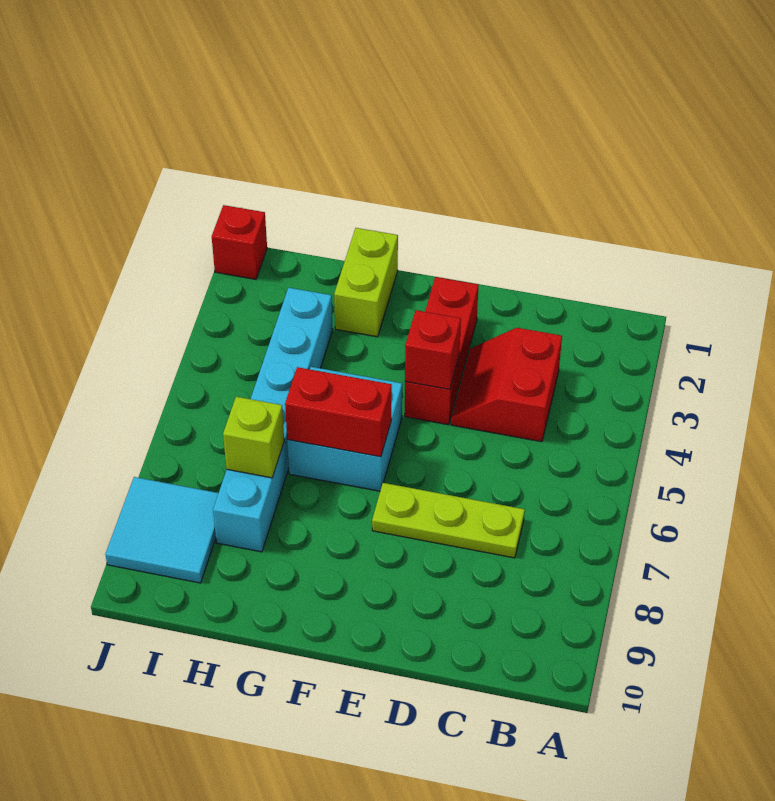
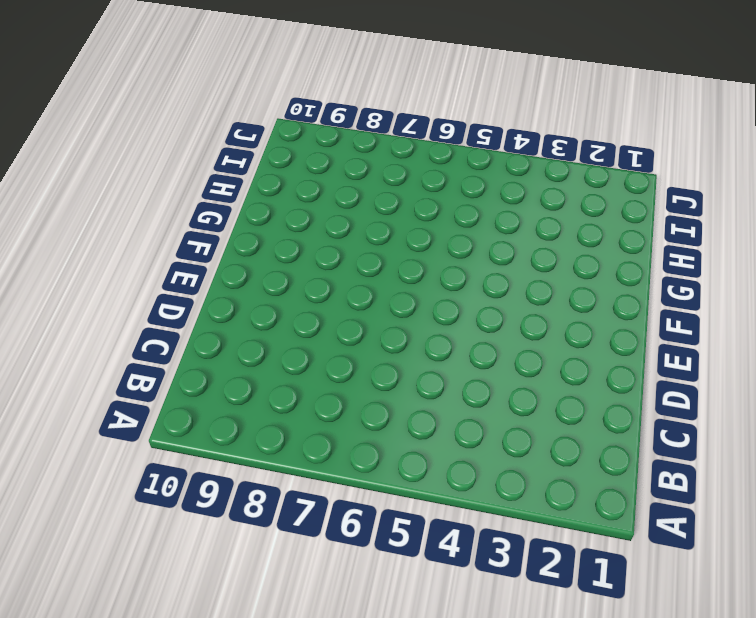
none -> red slope C3:D4 level 1 top C
none -> lime plate C7:E7 level 1

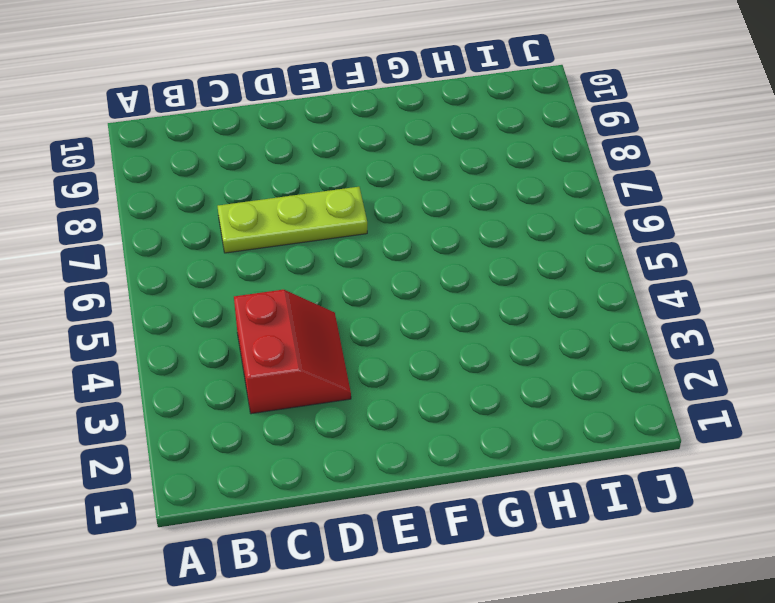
none -> red brick E2:E4 level 1
none -> cyan brick F5:G6 level 1

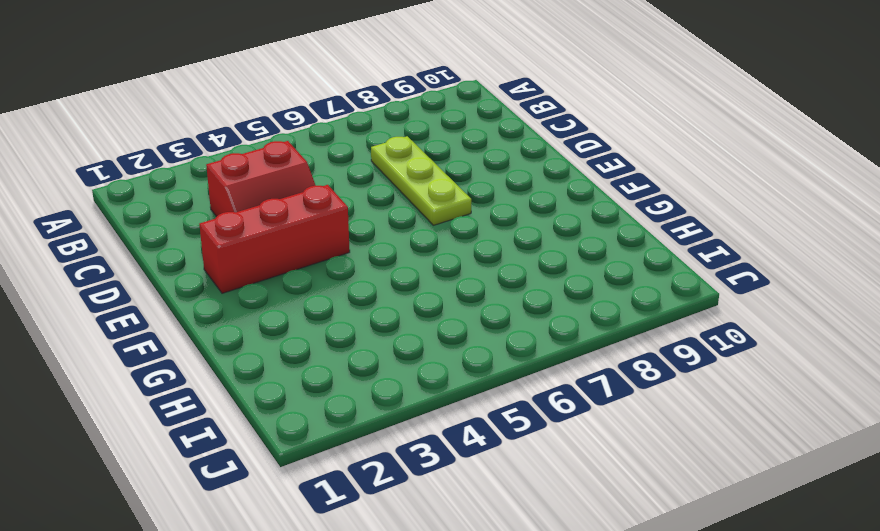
none -> cyan brick F5:G6 level 1
none -> lime brick G1:G2 level 1

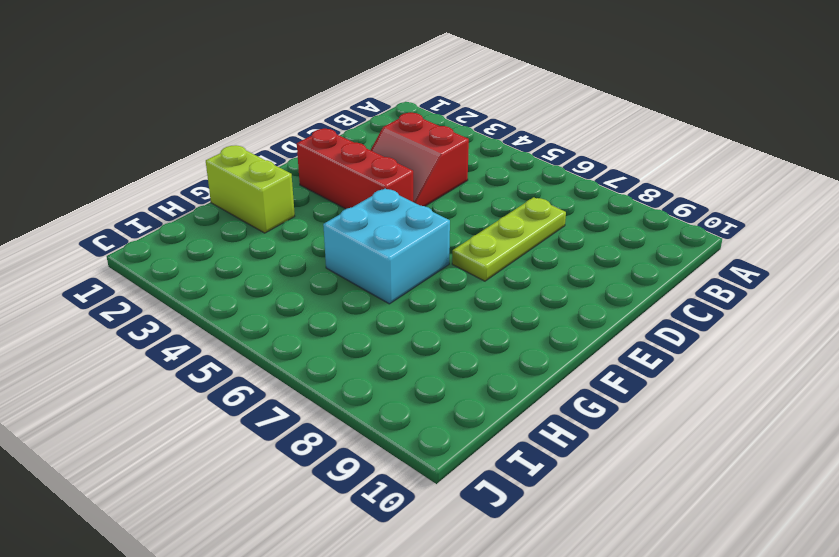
none -> cyan brick H3:H8 level 1
none -> cyan tile I8:J9 level 1

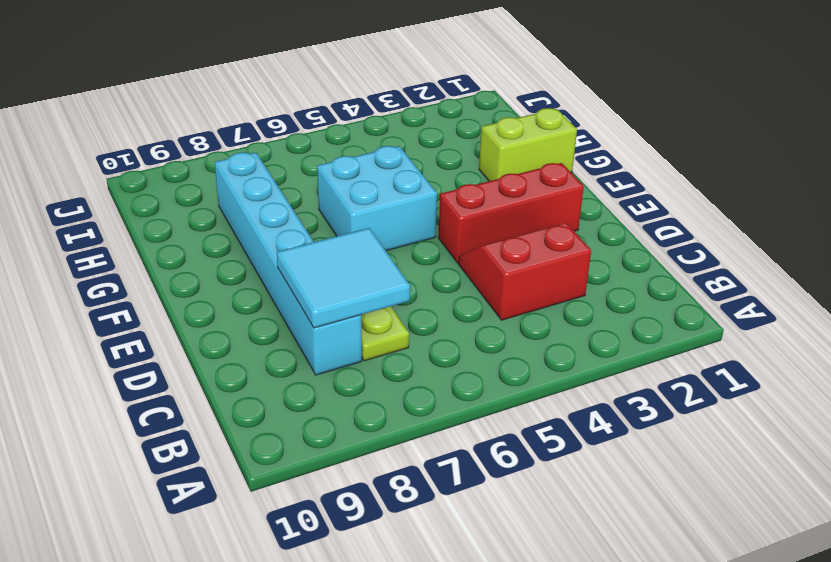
cyan tile C7:D8 level 2 -> cyan tile I8:J9 level 1
cyan brick C8:H8 level 1 -> cyan brick H3:H8 level 1
none -> red brick J1 level 1
none -> red brick E4 level 2

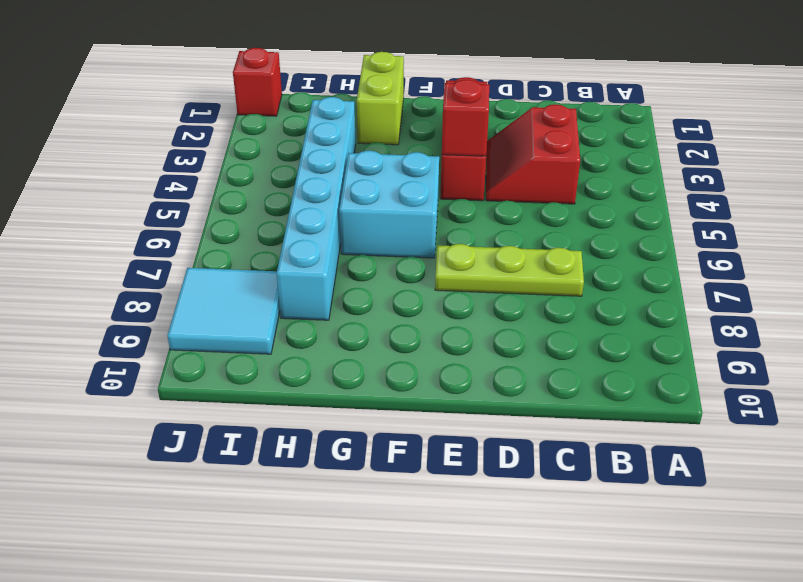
none -> red brick F6:G6 level 2
none -> lime brick H7 level 2

